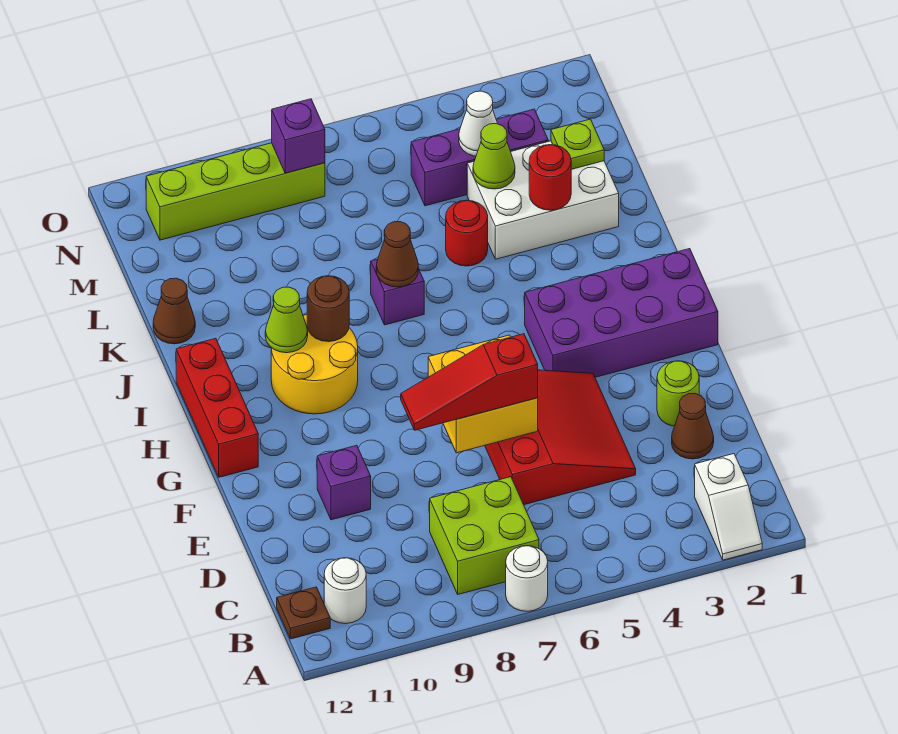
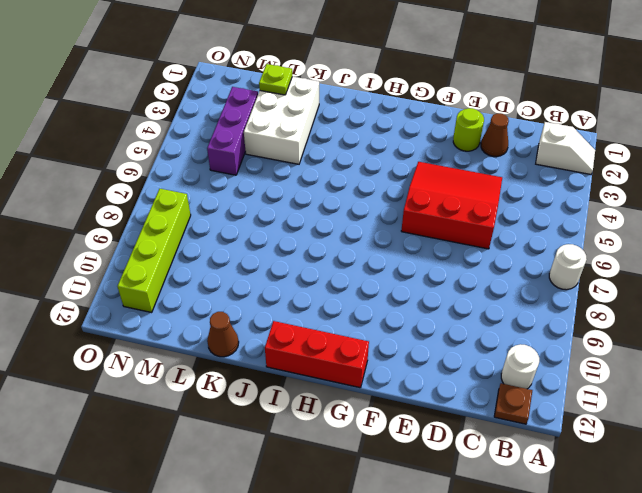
none -> lime brick B7:C8 level 1
none -> purple brick E10 level 1
none -> purple brick G1:H4 level 1

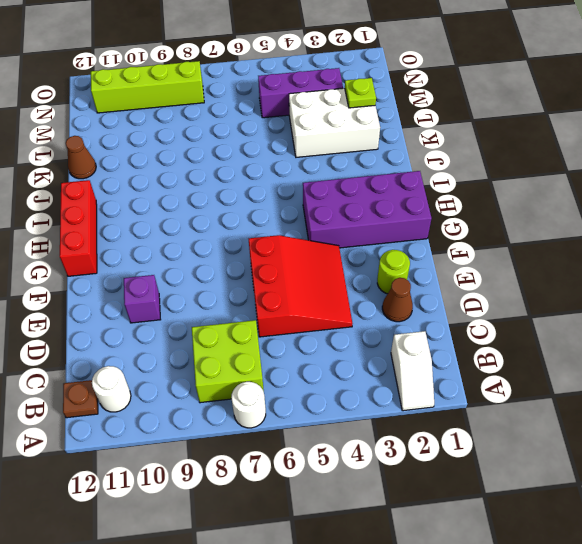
none -> yellow round brick H9:I10 level 1
none -> purple brick J7 level 1
none -> red round brick K5 level 1

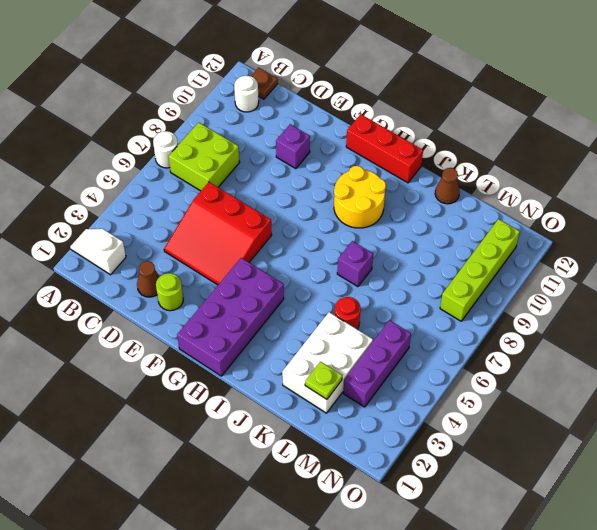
none -> yellow brick E6:F7 level 2
none -> brown round brick I9 level 2
none -> lime cone I10 level 2

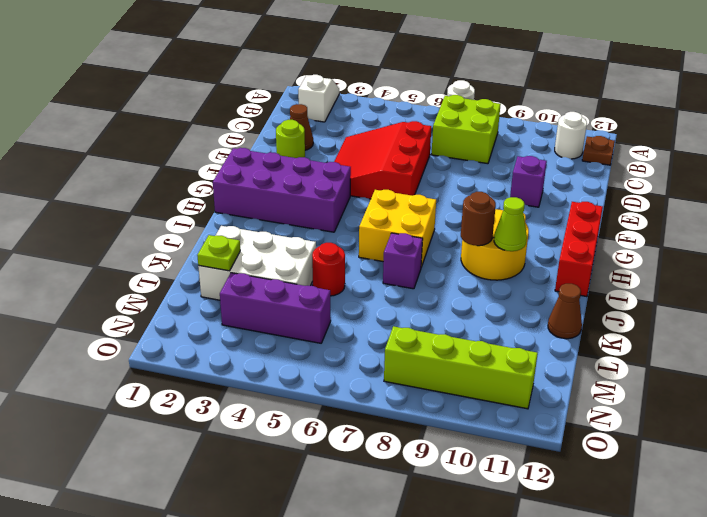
yellow brick H6:I7 level 1 -> yellow brick E6:F7 level 2
none -> brown cone J7 level 2
none -> red round brick K3 level 2
none -> lime cone L4 level 2

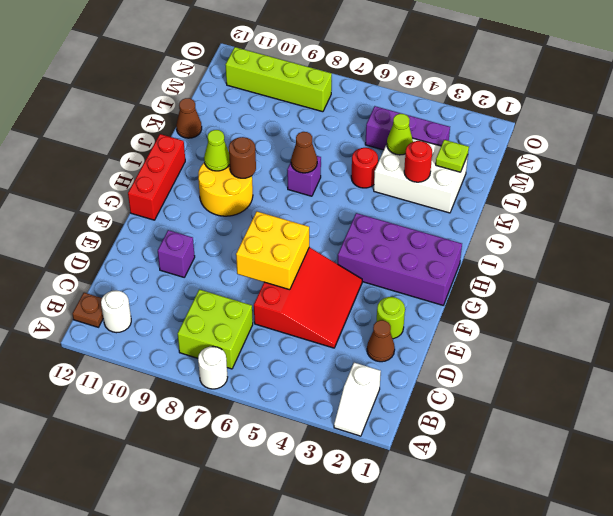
none -> white cone M4 level 2
none -> purple brick N8 level 2
none -> red slope E6:E8 level 3 top 6

